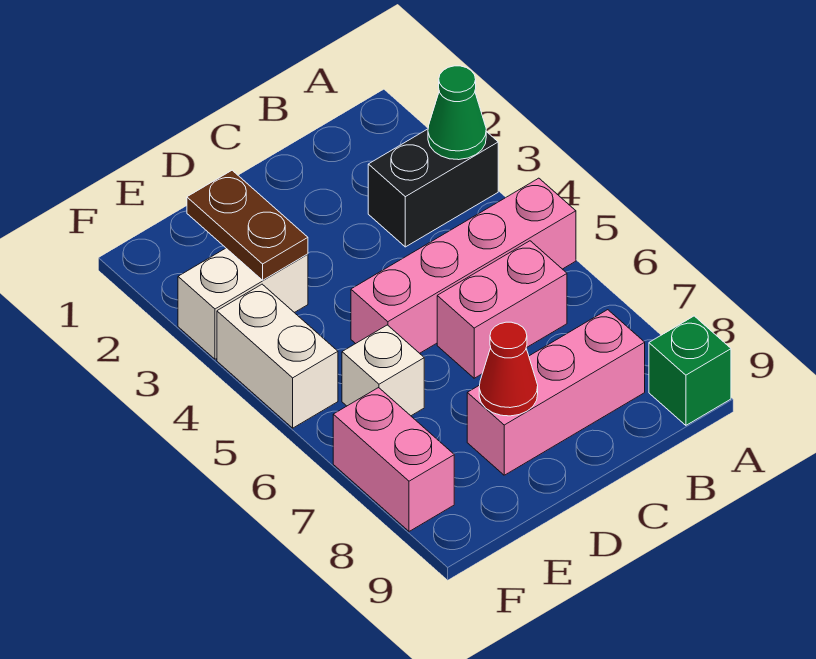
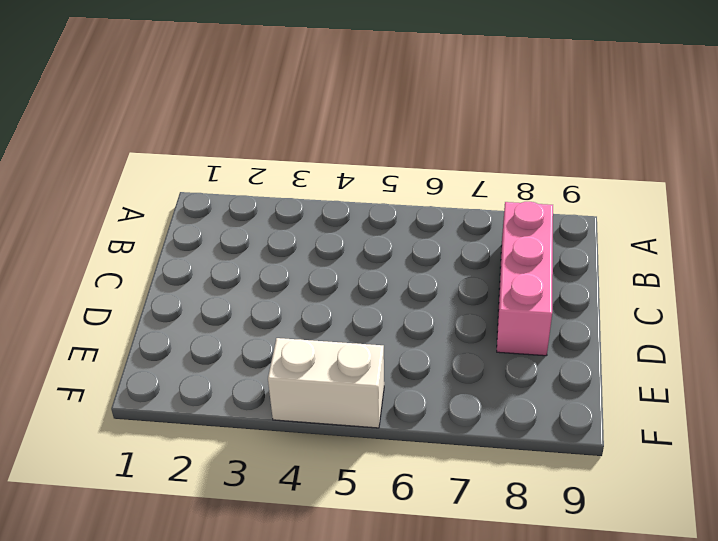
none -> black brick A3:B3 level 1
none -> pink brick A5:D5 level 1
none -> green brick A9 level 1

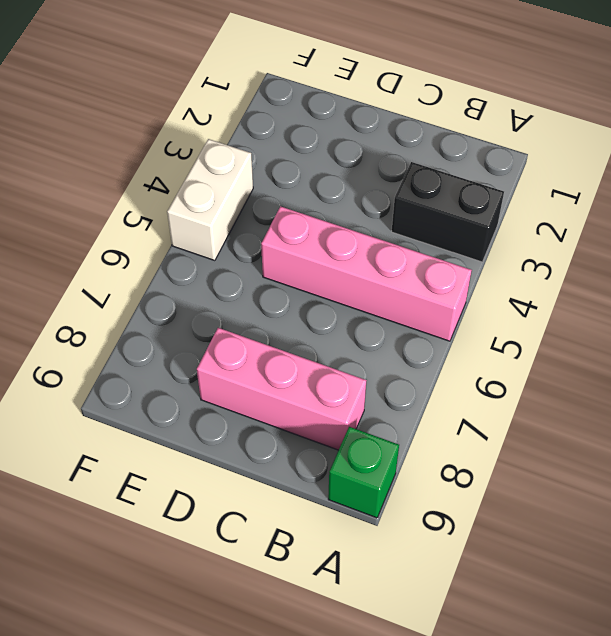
none -> pink brick B6:C6 level 1
none -> white brick E3:F3 level 1
none -> white brick E6 level 1

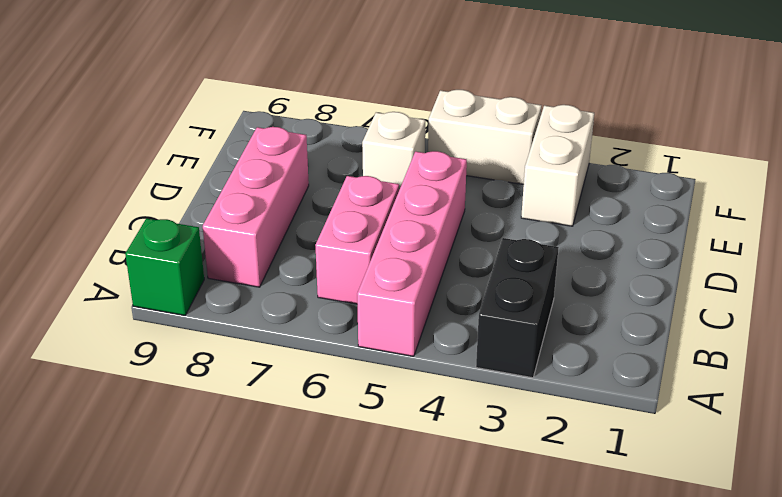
none -> pink brick F7:F8 level 1
none -> green cone A3 level 2
none -> red cone D8 level 2

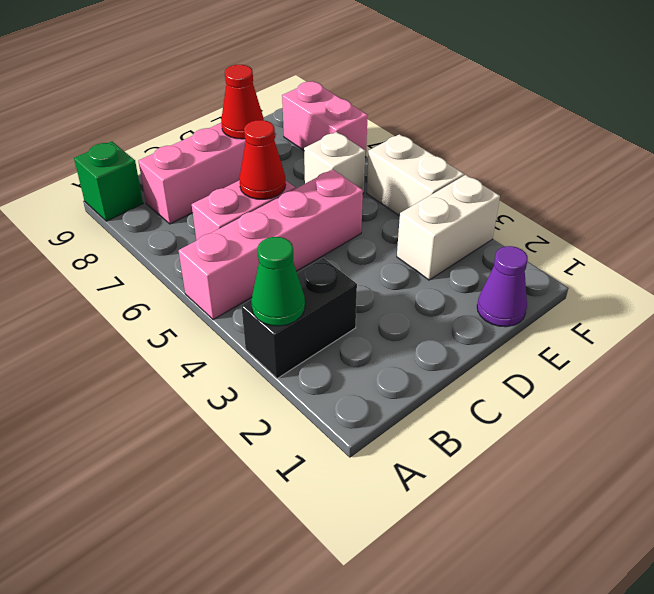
red cone C6 level 2 -> none
purple cone E1 level 1 -> none
none -> brown plate E2:E3 level 2

